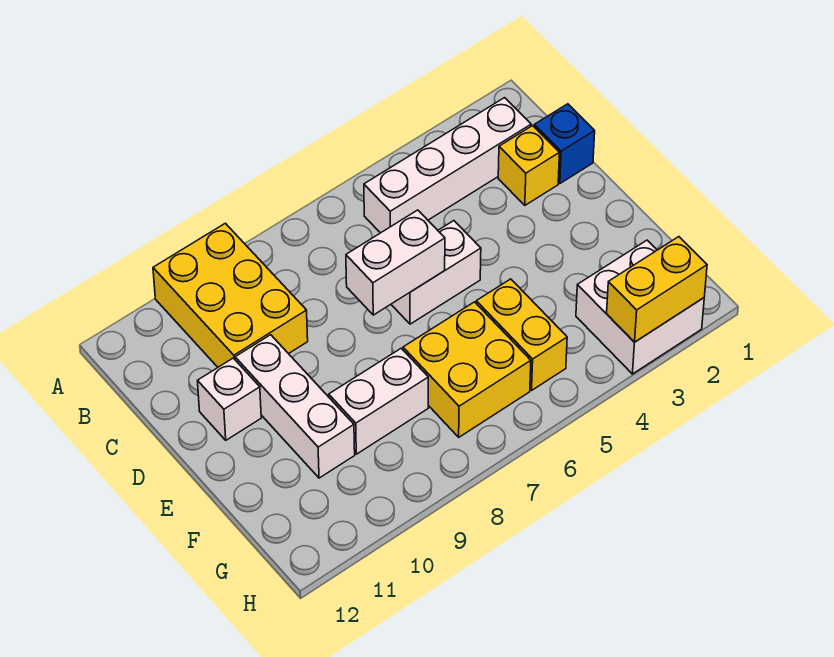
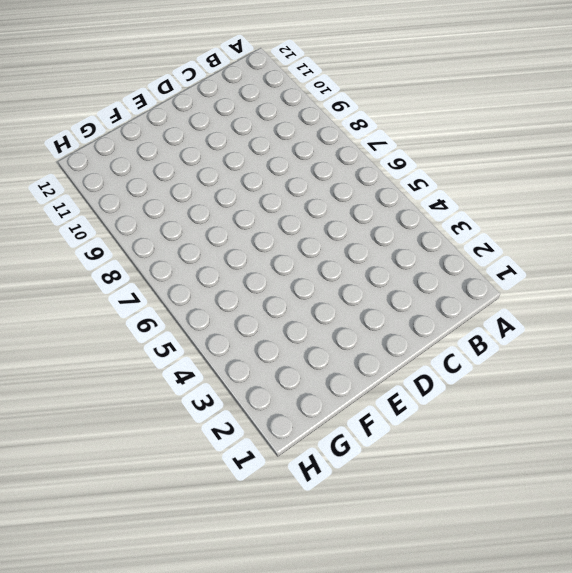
none -> yellow brick A9:C10 level 1
none -> white brick B2:B5 level 1
none -> blue brick C1 level 1

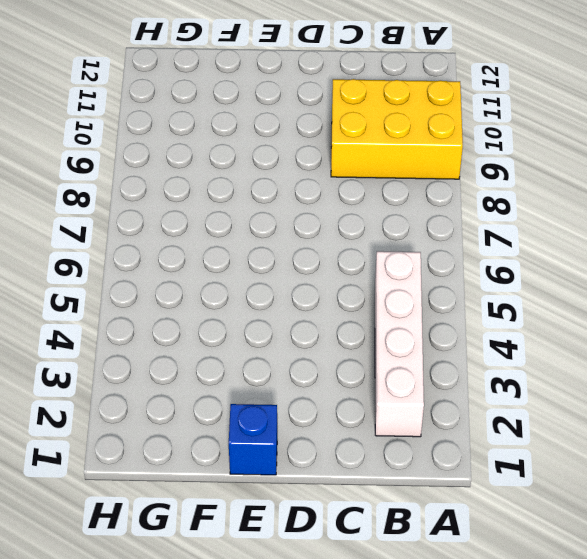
blue brick E1 level 1 -> blue brick C1 level 1
none -> yellow brick C2 level 1
none -> white brick D5:D6 level 1
none -> white brick D10:F10 level 1

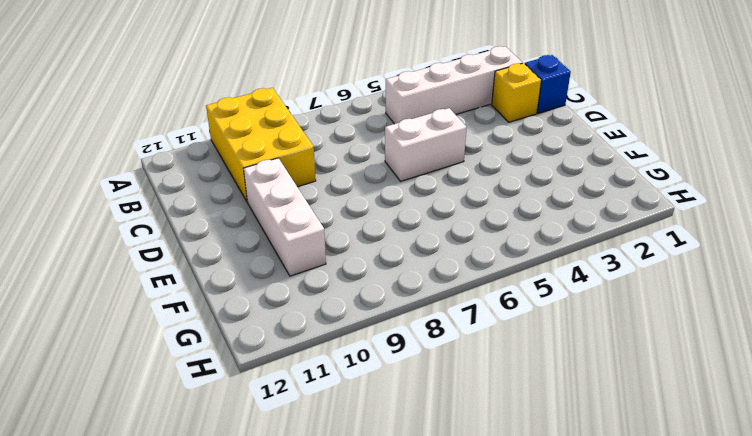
none -> white brick D11 level 1
none -> yellow brick F5:G5 level 1
none -> yellow brick F6:G7 level 1

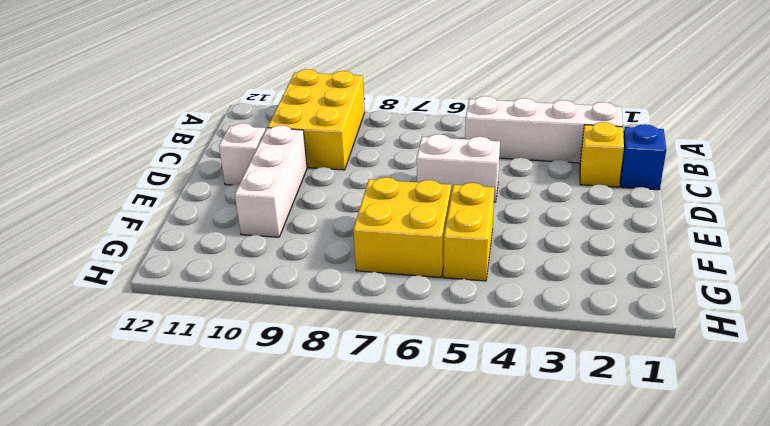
none -> white brick F8:F9 level 1
none -> white brick G2:H3 level 1
none -> white brick D6:D7 level 2

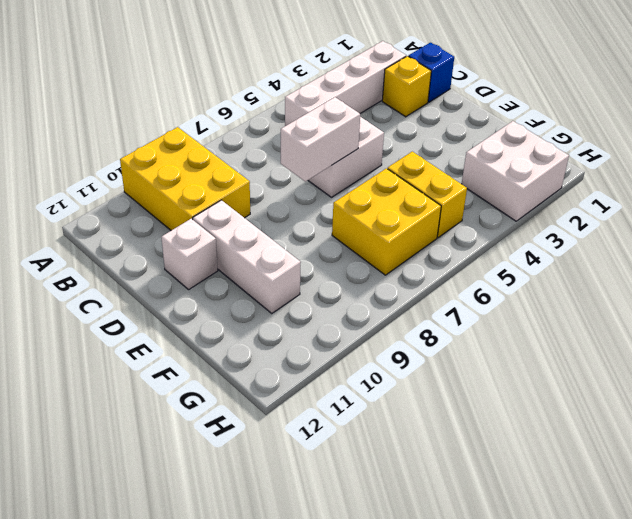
none -> white brick F8:F9 level 1
none -> yellow brick H2:H3 level 2

